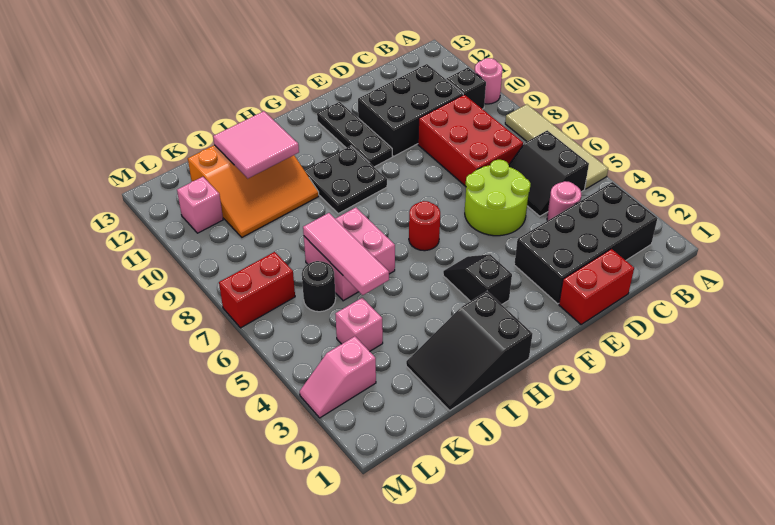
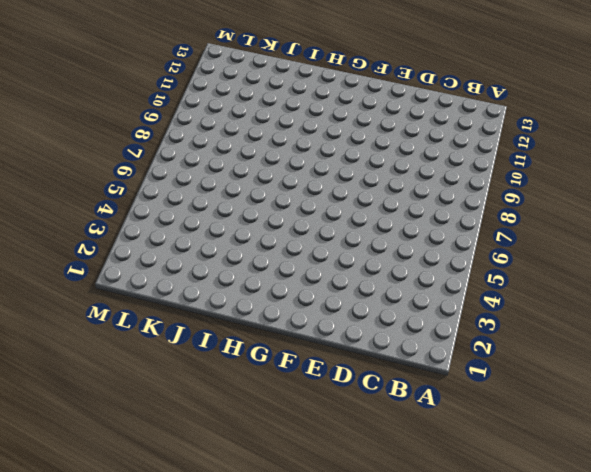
none -> tan tile A5:A8 level 1
none -> pink round brick A10 level 1
none -> black brick B2:E3 level 1

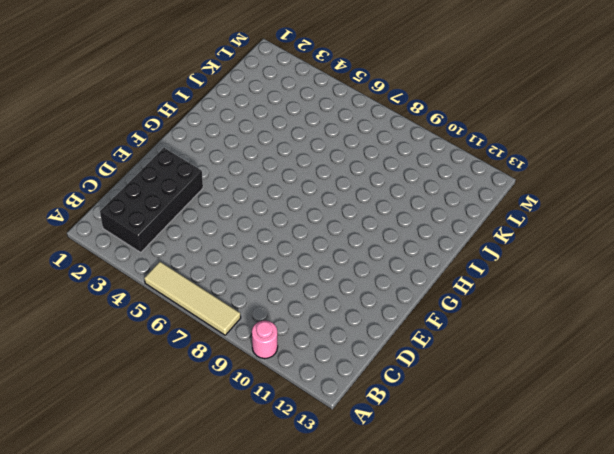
none -> black slope B5:C6 level 1 top B
none -> black brick B10 level 1
none -> pink round brick C4 level 1

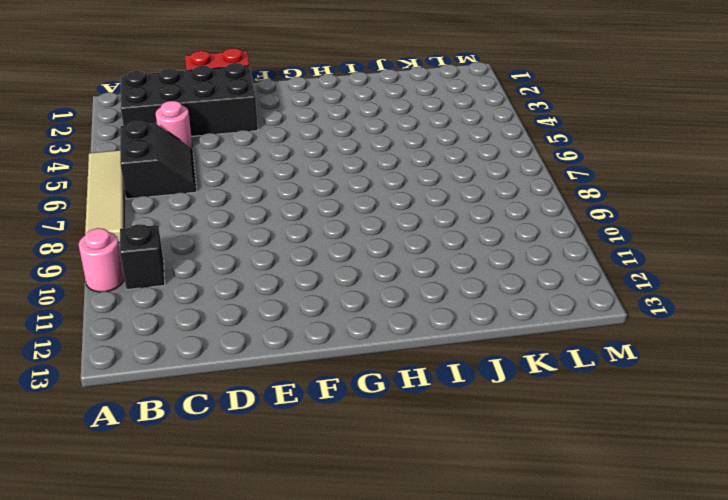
none -> red brick C7:D9 level 1
none -> black brick C10:E11 level 1
none -> lime round brick D5:E6 level 1

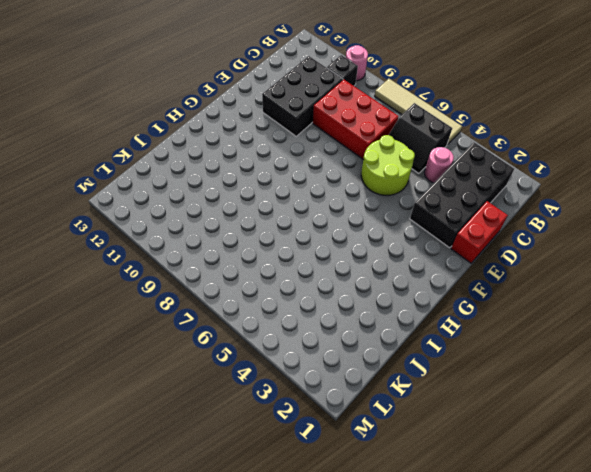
none -> black plate F10:F12 level 1
none -> black slope G3:G4 level 1 top 3
none -> red round brick G6 level 1

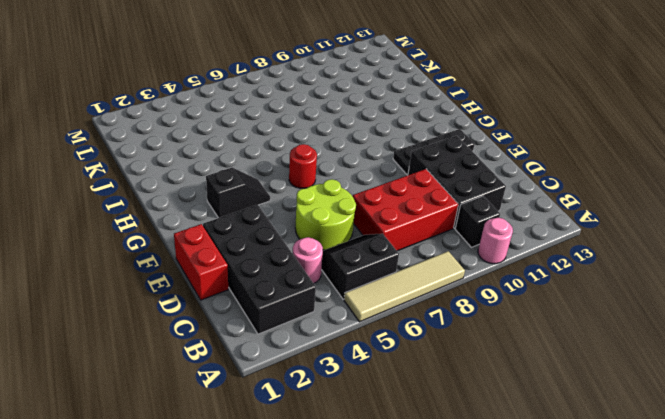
none -> black plate G9:H10 level 1
none -> black slope H1:J2 level 1 top H
none -> pink brick I6:J7 level 1

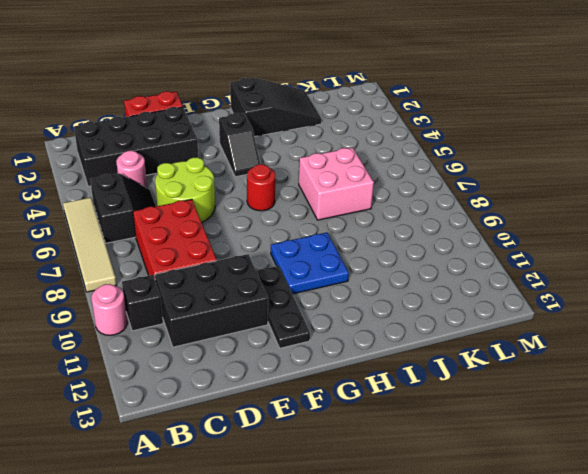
blue plate G9:H10 level 1 -> black plate G9:H10 level 1
none -> orange slope I10:K12 level 1 top 12
none -> pink brick K4 level 1
none -> black round brick K6 level 1

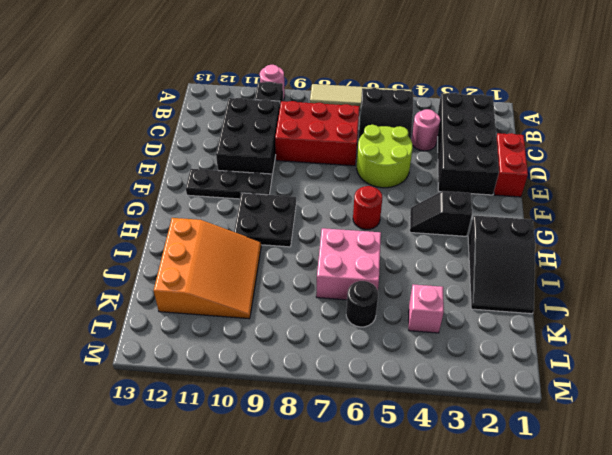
none -> pink slope L3:M3 level 1 top L
none -> red brick L7:M7 level 1
none -> pink brick L11 level 1

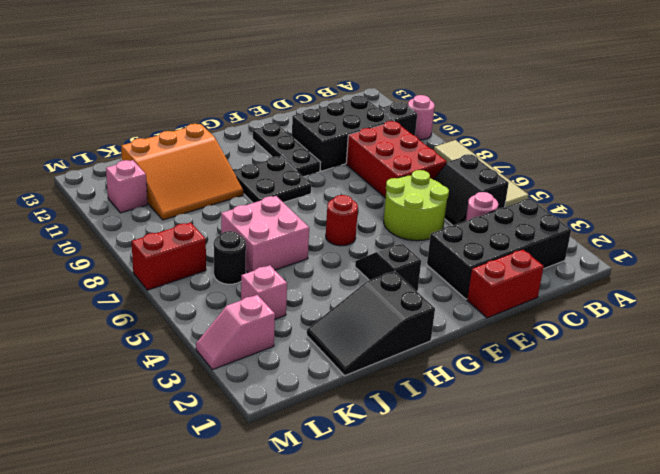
none -> pink tile I11:J12 level 2
none -> pink tile J5:J7 level 2

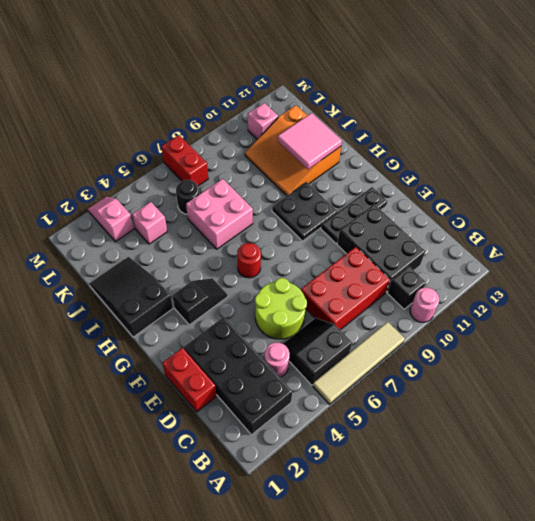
none -> pink tile J5:J7 level 2

